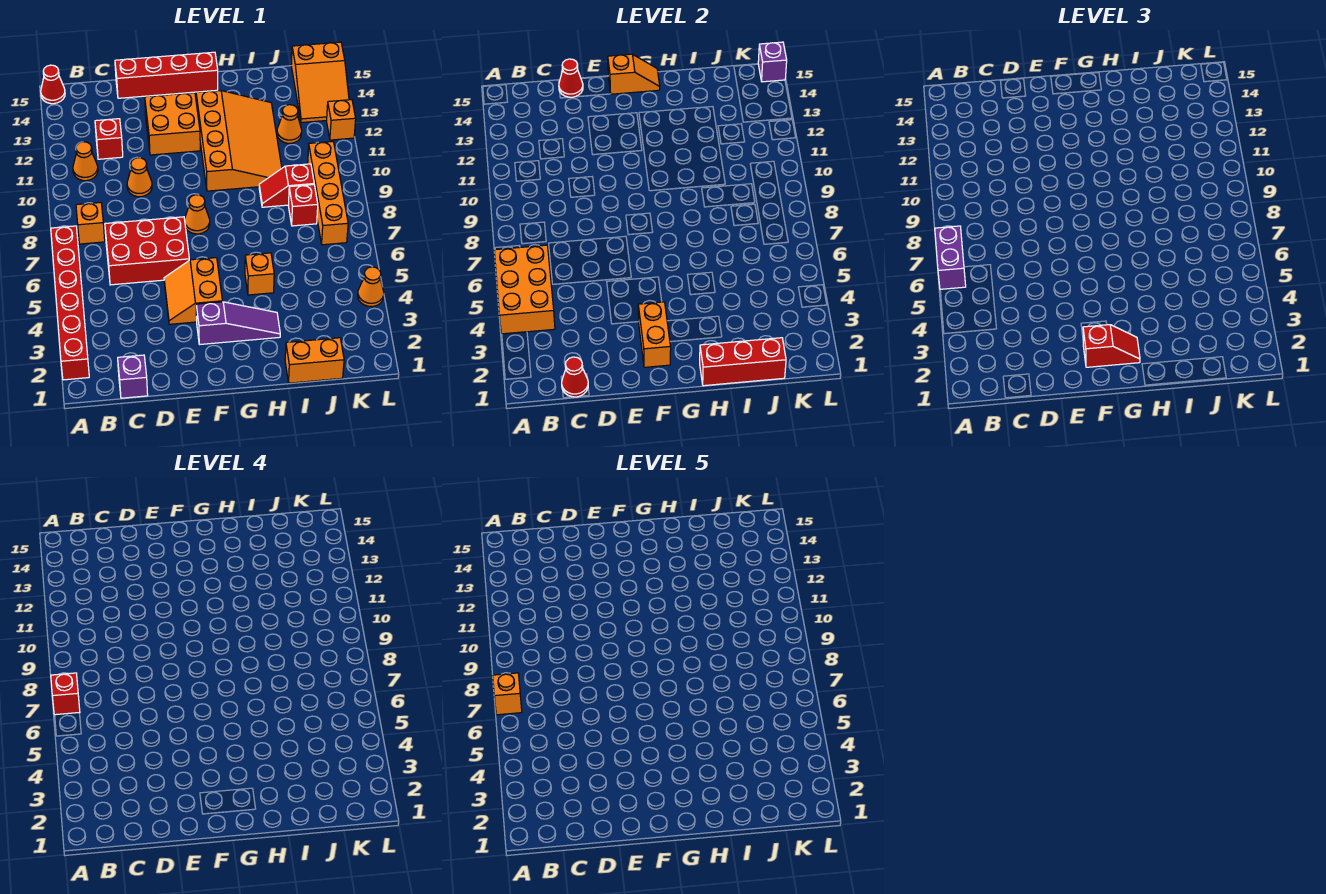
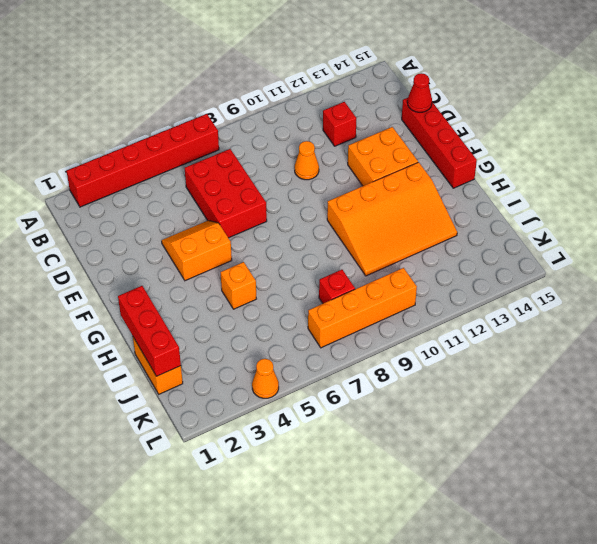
none -> red cone A15 level 1
none -> orange brick B8 level 1
none -> orange cone B11 level 1
none -> purple brick C1 level 1

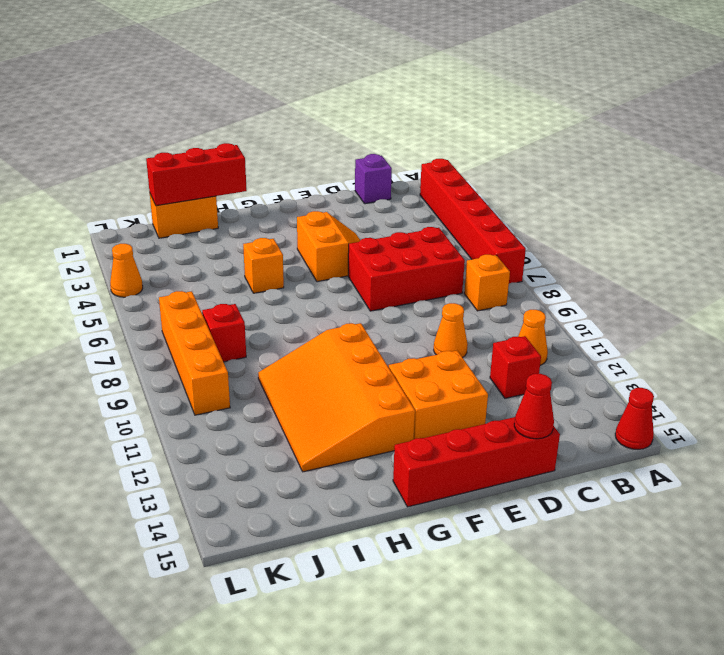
none -> purple slope F3:H3 level 1 top F
none -> orange cone F8 level 1
none -> red slope I9:J9 level 1 top J
none -> orange cone J12 level 1

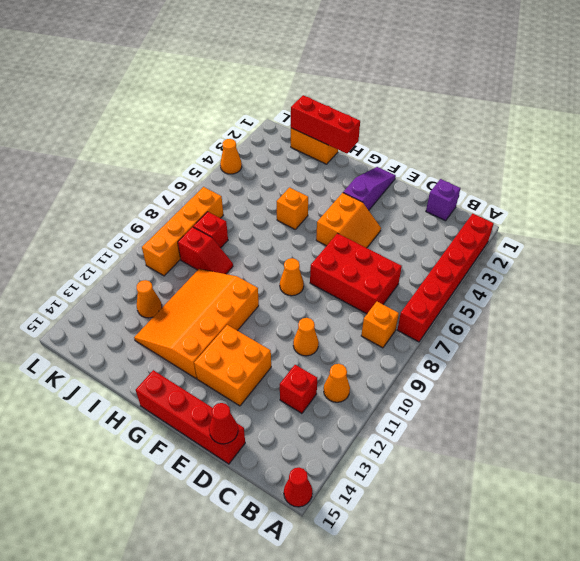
purple slope F1:F3 level 1 top 3 -> purple slope F3:H3 level 1 top F
none -> orange slope K13:L15 level 1 top 15
none -> orange brick L12 level 1
none -> orange brick A4:B6 level 2
none -> red cone C1 level 2

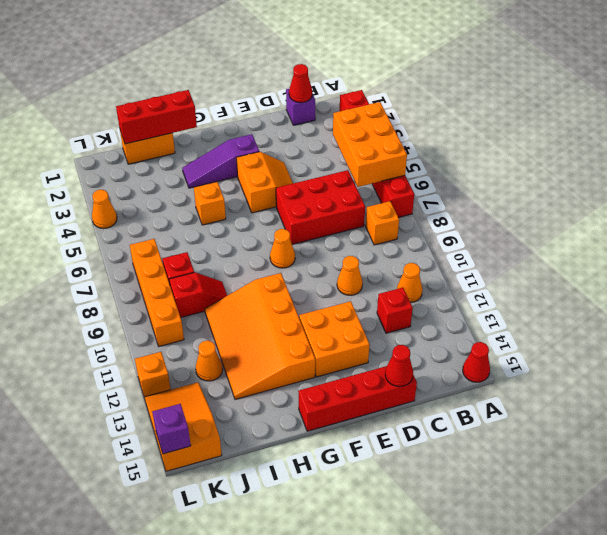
none -> orange brick F2:F3 level 2
none -> orange slope F15:G15 level 2 top F
none -> purple brick A6:A7 level 3
none -> red slope F2:G2 level 3 top F

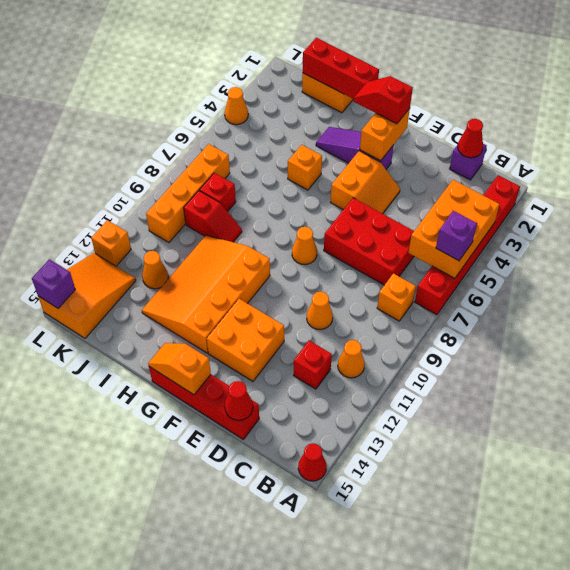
purple brick A6 level 3 -> purple brick A6:A7 level 3
none -> red brick A7 level 4
none -> orange brick A7 level 5

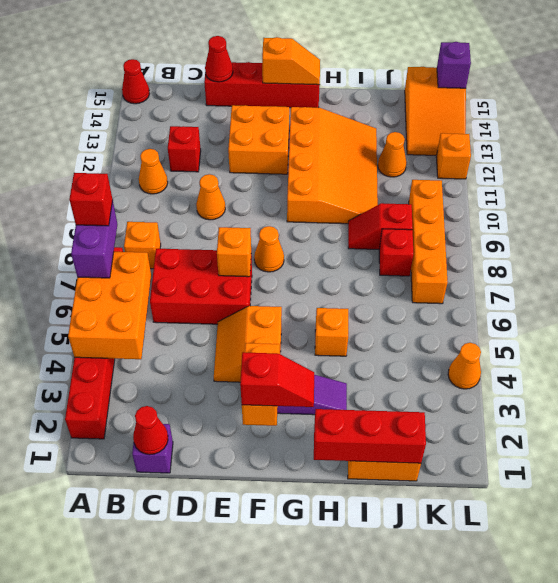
orange brick E7 level 2 -> orange brick A7 level 5

